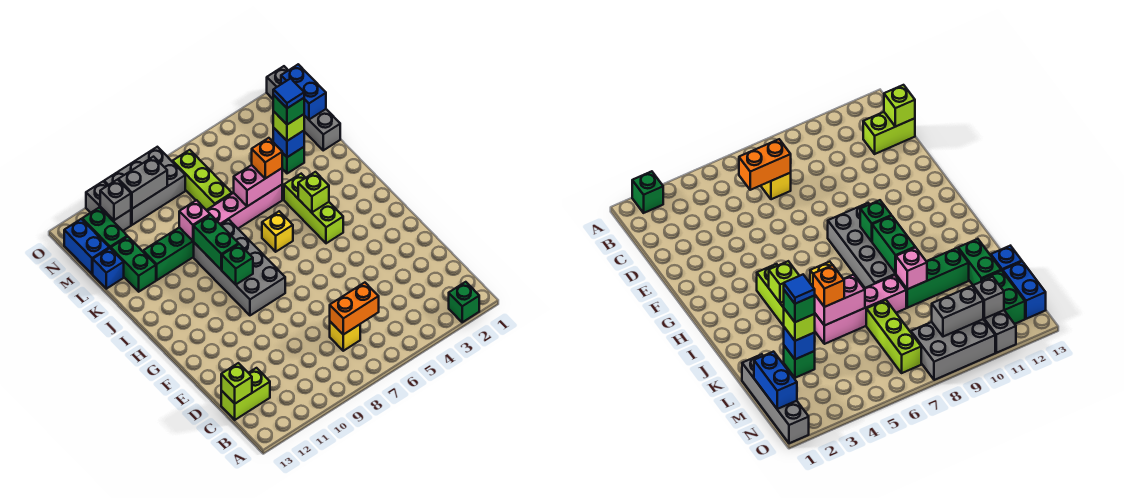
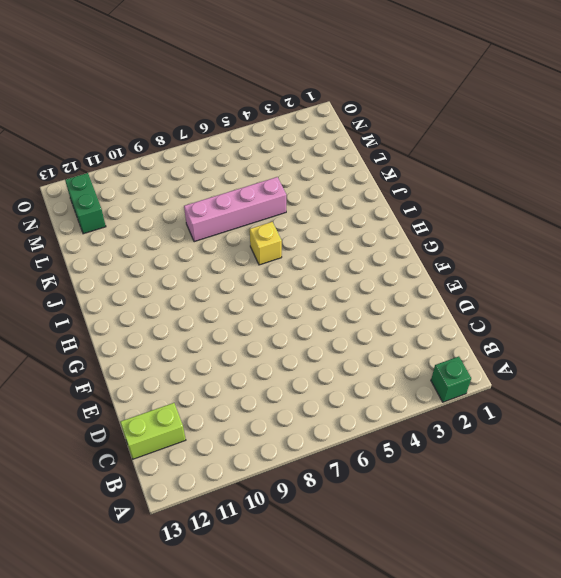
none -> yellow brick C7 level 1
none -> grey brick G8:J9 level 1
none -> lime brick H4:J4 level 1
none -> green brick K9:K11 level 1

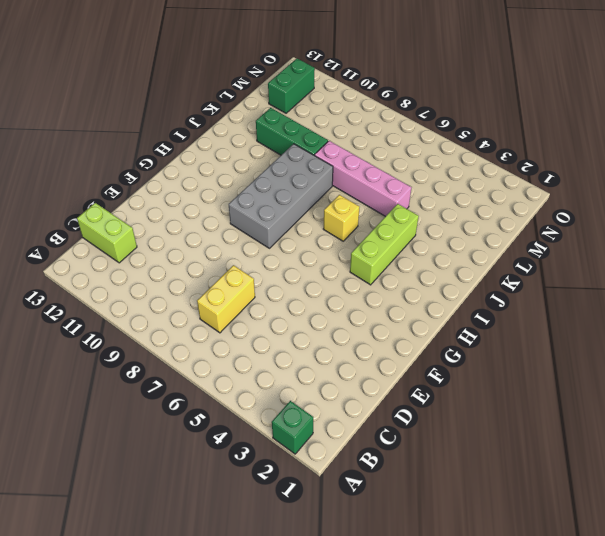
yellow brick C7:D7 level 1 -> yellow brick C7 level 1
none -> green brick K12:L12 level 1
none -> grey brick L1:O1 level 1
none -> green brick L3 level 1
none -> lime brick L7:N7 level 1

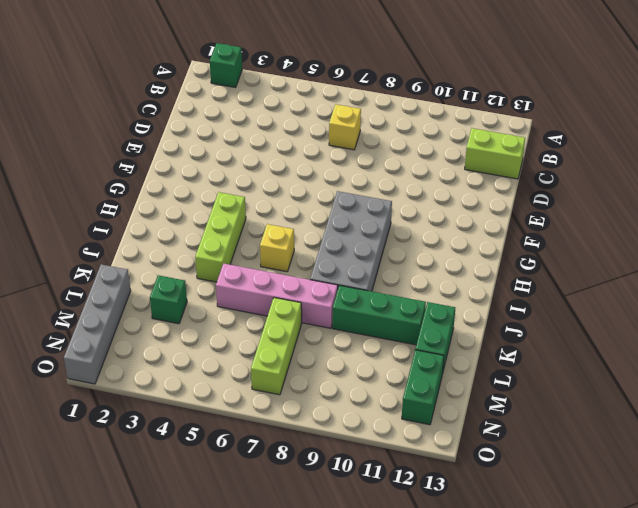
none -> blue brick L13 level 1
none -> blue brick M13:N13 level 1
none -> grey brick N8:O10 level 1
none -> grey brick N11:O11 level 1

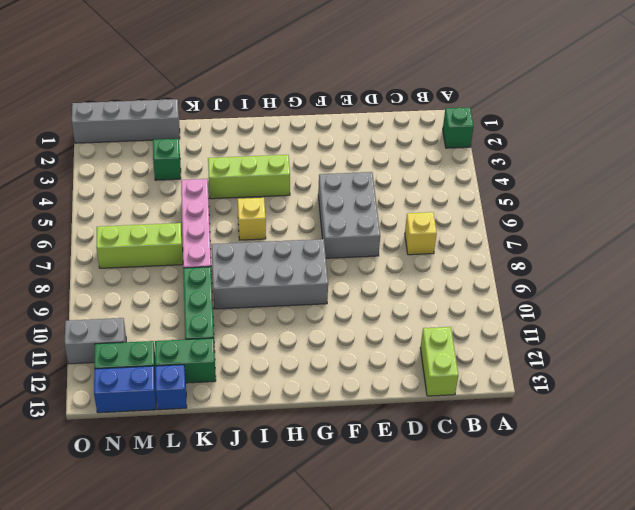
grey brick E5:F7 level 1 -> grey brick N8:O10 level 1
none -> orange brick C6:C7 level 2
none -> lime brick C13 level 2
none -> green brick H9 level 2
none -> lime brick I4 level 2

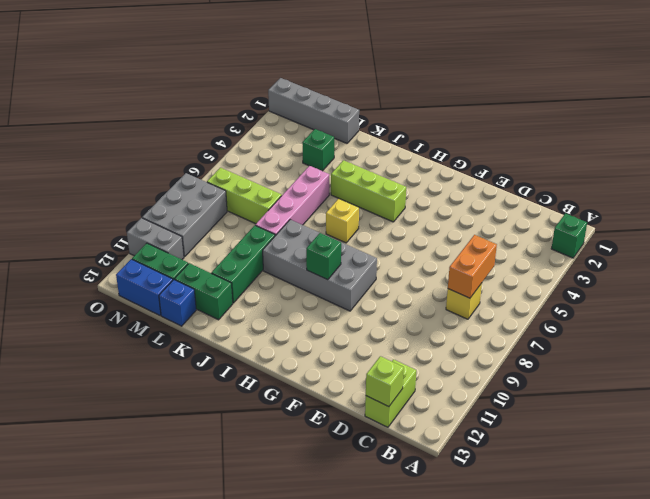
none -> lime brick I4 level 2
none -> green brick I9:J9 level 2
none -> pink brick K5:K6 level 2
none -> pink brick K9 level 2

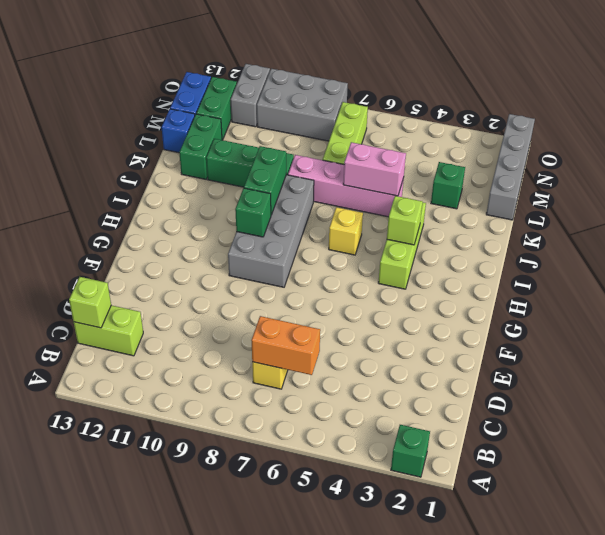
none -> pink brick K9 level 2
none -> blue brick L3 level 2
none -> blue brick M1:N1 level 2
none -> grey brick N9:N10 level 2

